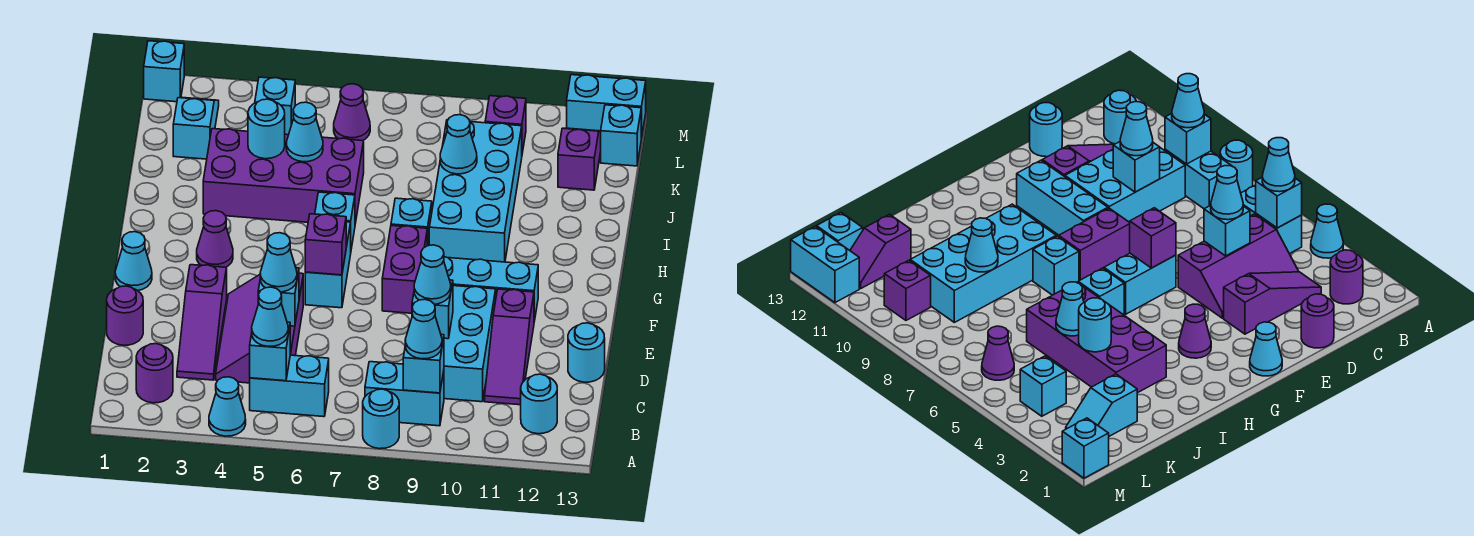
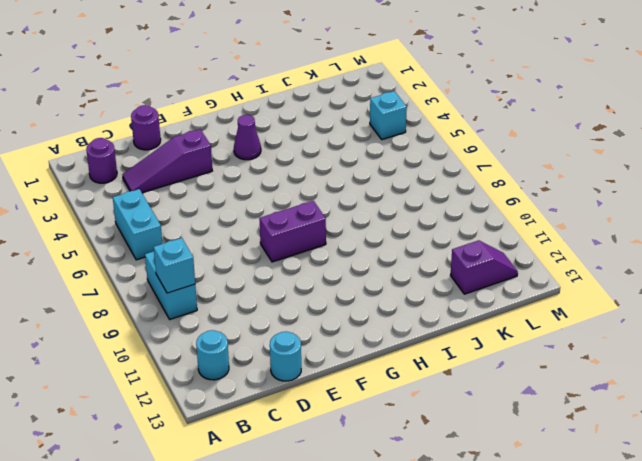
none -> cyan cone A4 level 1
none -> cyan round brick A8 level 1
none -> purple slope C4:E5 level 1 top 5
none -> cyan brick C9:E10 level 1

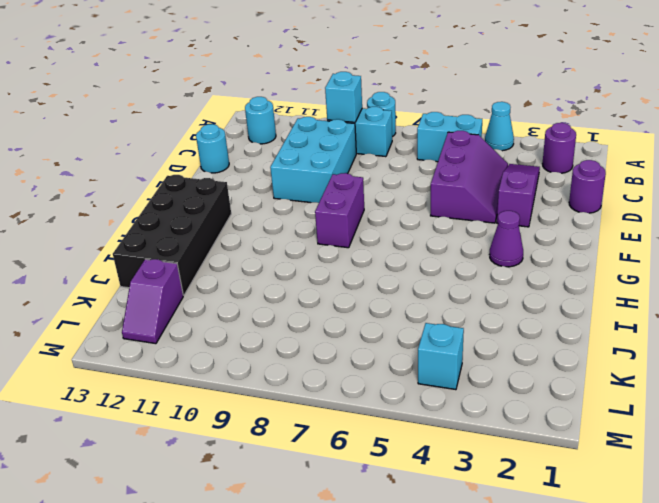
black brick G12:J13 level 1 -> none
none -> purple slope C11:E11 level 1 top E
none -> cyan cone F1 level 1
none -> cyan brick F6:G6 level 1
none -> cyan brick F9:F11 level 1

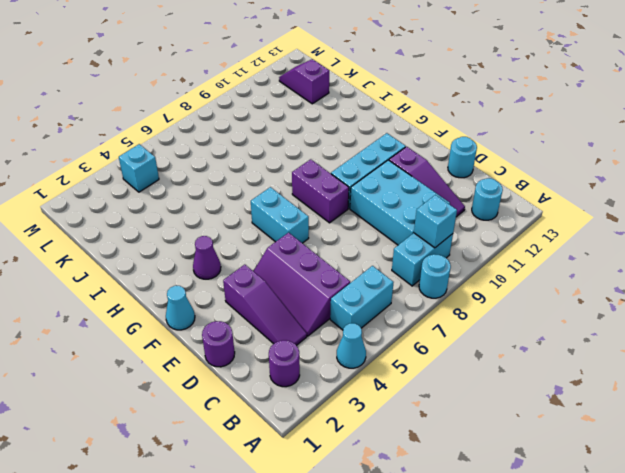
none -> cyan brick H6 level 1
none -> cyan brick H8 level 1
none -> cyan brick H9:K10 level 1
none -> purple brick I3:J6 level 1

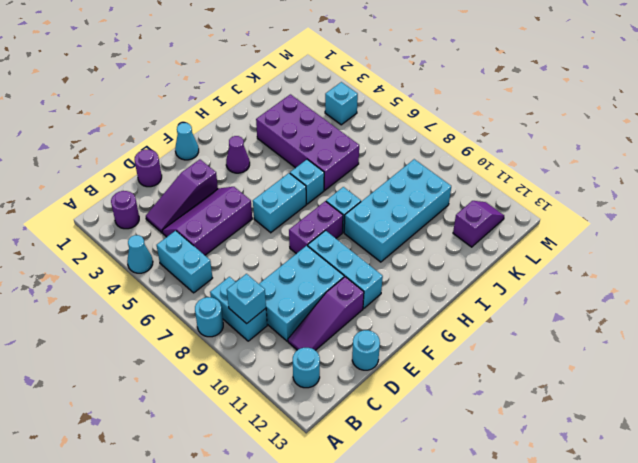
none -> cyan slope K2:L2 level 1 top K
none -> purple cone L6 level 1
none -> purple brick L10 level 1
none -> cyan brick L13 level 1

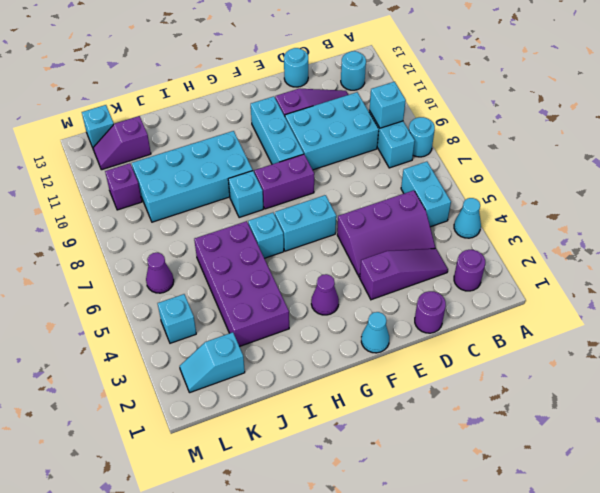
none -> cyan brick M1 level 1
none -> cyan brick M12:M13 level 1
none -> cyan brick B5 level 2
none -> cyan brick D5 level 2

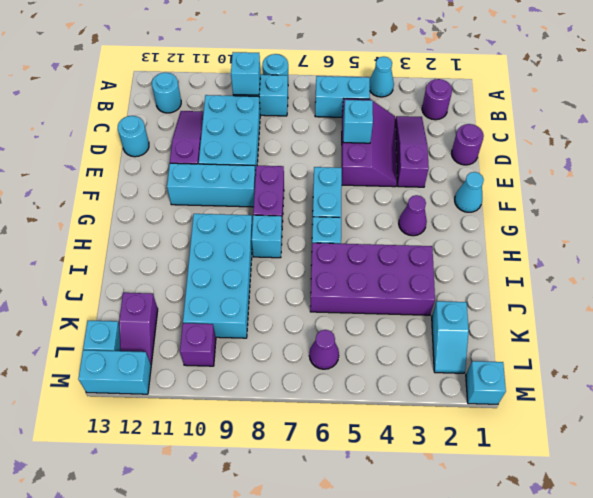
none -> cyan brick L4 level 1
none -> cyan brick B5 level 2
none -> cyan brick D9 level 2
none -> purple brick F6 level 2

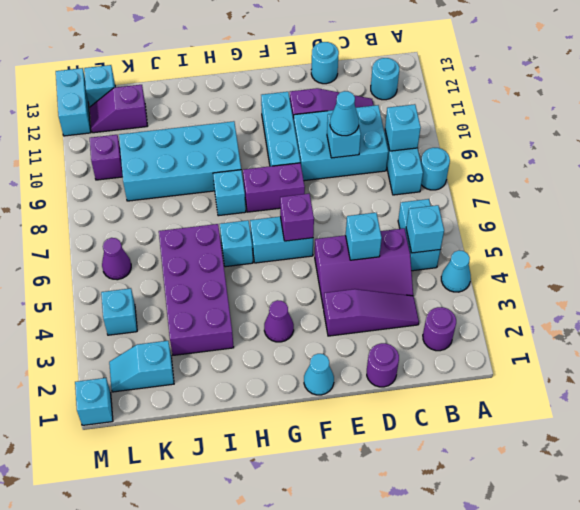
none -> cyan round brick J4 level 2
none -> cyan cone J5 level 2
none -> cyan cone J9 level 2
none -> cyan cone B5 level 3

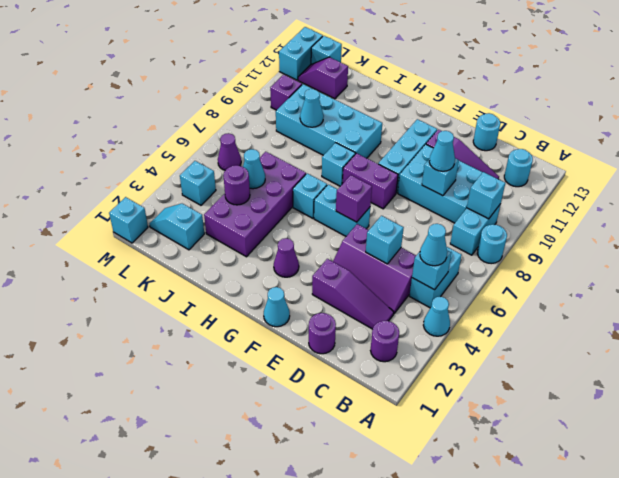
purple round brick J4 level 2 -> cyan round brick J4 level 2
none -> cyan cone B9 level 3
none -> cyan cone D5 level 3

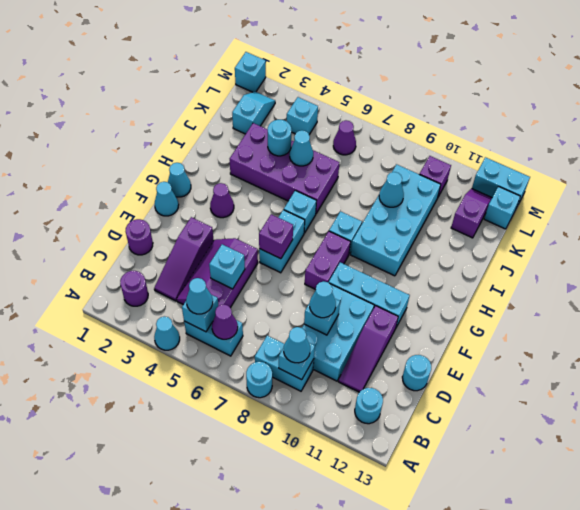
purple cone B6 level 2 -> none
cyan cone G1 level 1 -> cyan cone D5 level 3

